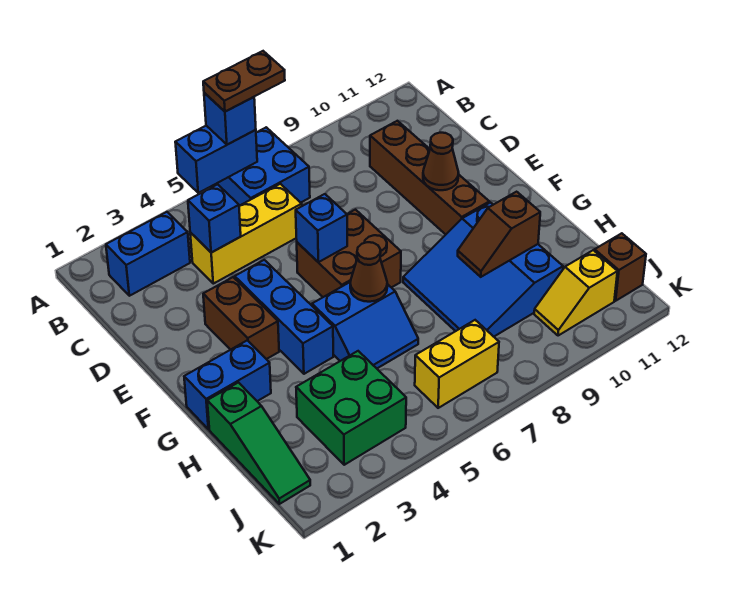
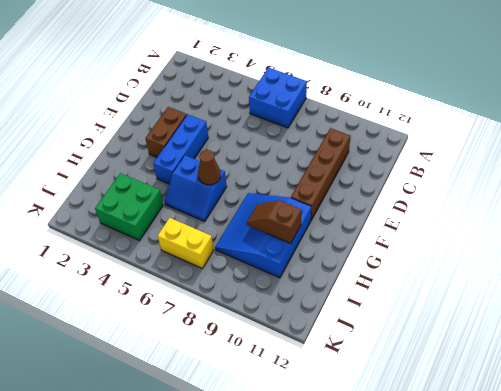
none -> blue brick B2:B3 level 1
none -> yellow brick C4:C6 level 1
none -> brown brick E6:F7 level 1

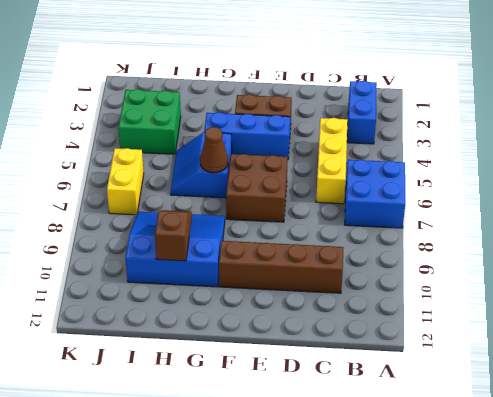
none -> blue brick G1:G2 level 1
none -> green slope H1:J1 level 1 top H
none -> yellow slope J10:J11 level 1 top 11

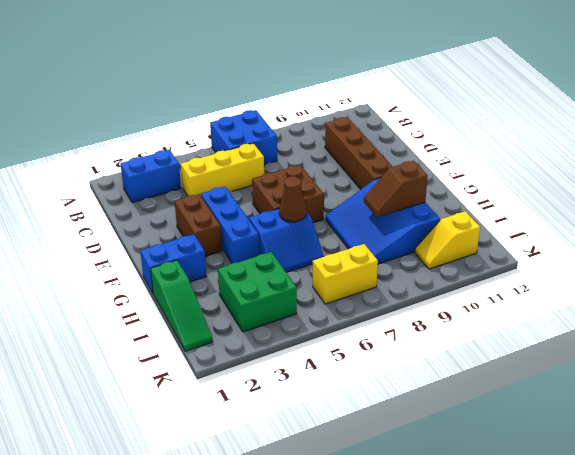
none -> brown brick J12 level 1
none -> blue brick A5:A6 level 2
none -> blue brick C4 level 2

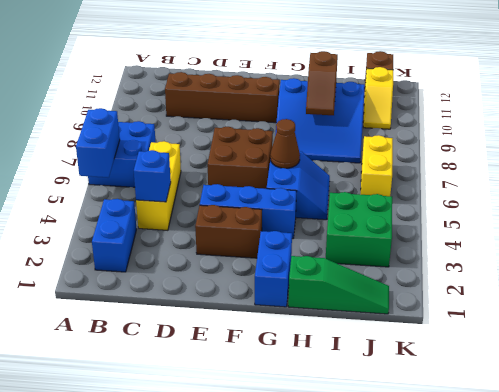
none -> blue brick E6 level 2
none -> brown cone E10 level 2
none -> blue brick A6 level 3

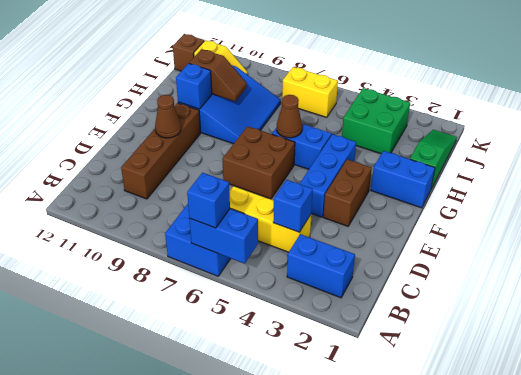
blue brick G10 level 2 -> blue brick E6 level 2
none -> brown plate A6:A7 level 4

